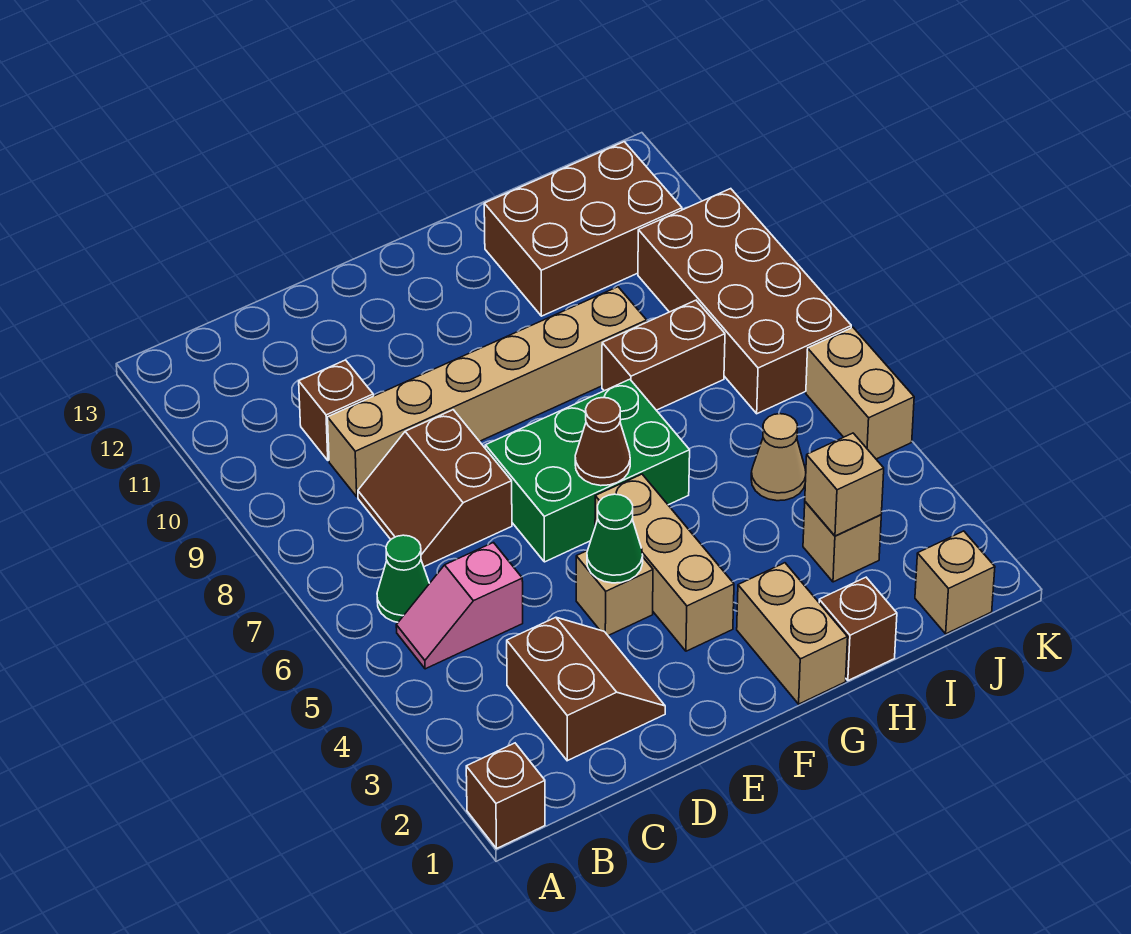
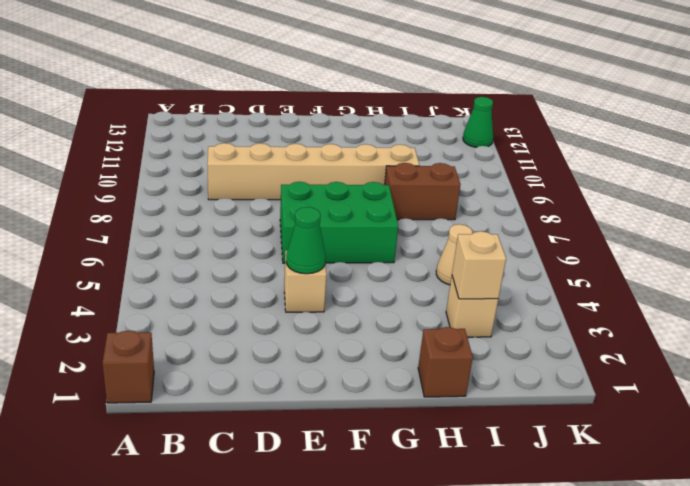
green cone K12 level 1 -> green cone B6 level 1
none -> pink slope B5:C5 level 1 top C
none -> brown slope C2:D3 level 1 top C
none -> brown slope C7:D8 level 1 top D

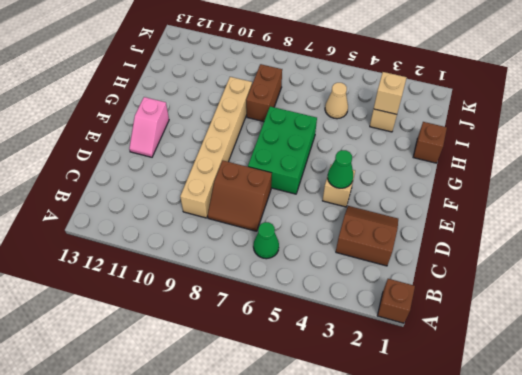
pink slope E12:F12 level 1 top F -> pink slope B5:C5 level 1 top C
none -> brown brick C10 level 1
none -> tan brick F3:F5 level 1
none -> tan brick G1:G2 level 1

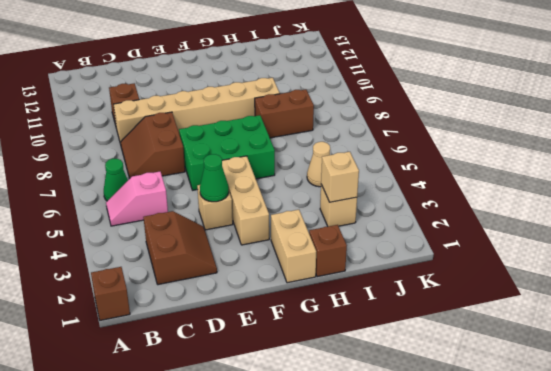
none -> brown brick H11:J12 level 1
none -> tan brick J1 level 1
none -> brown brick J7:K10 level 1

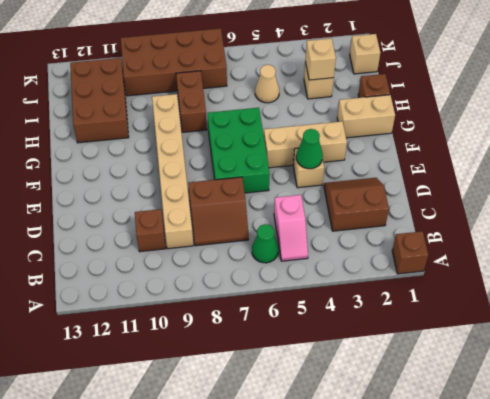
none -> tan brick K5:K6 level 1
none -> brown cone F6 level 2

